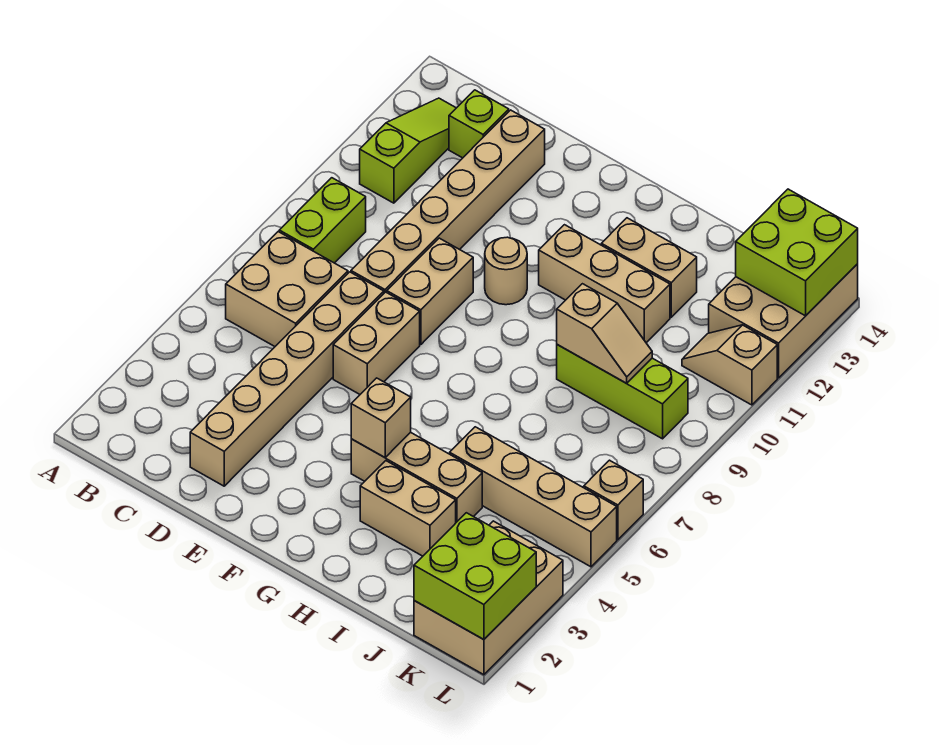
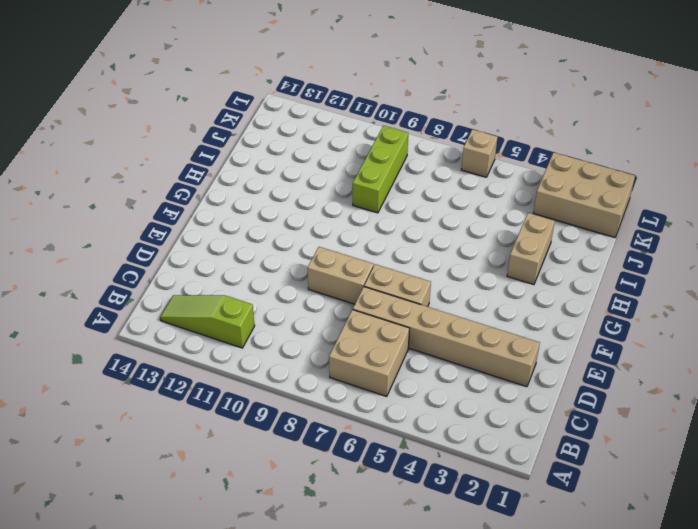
none -> lime brick B8:B9 level 1
none -> lime brick C13 level 1
none -> tan brick D8:D13 level 1

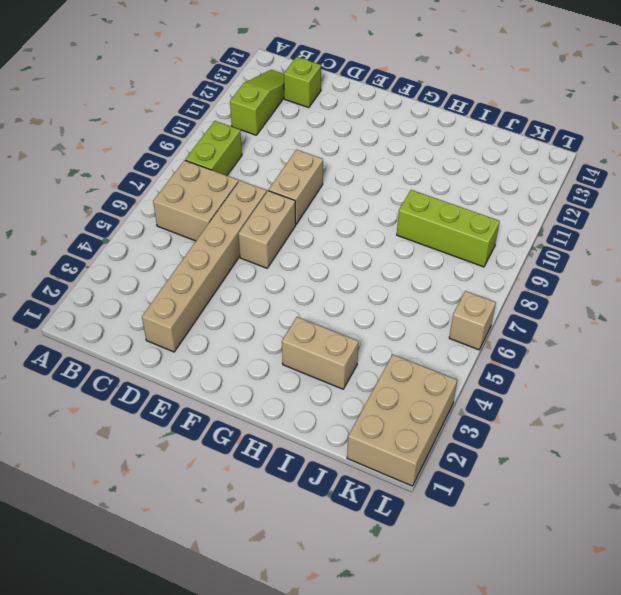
none -> tan brick D8:D13 level 1
none -> tan round brick F10 level 1
none -> tan brick G4:I4 level 1

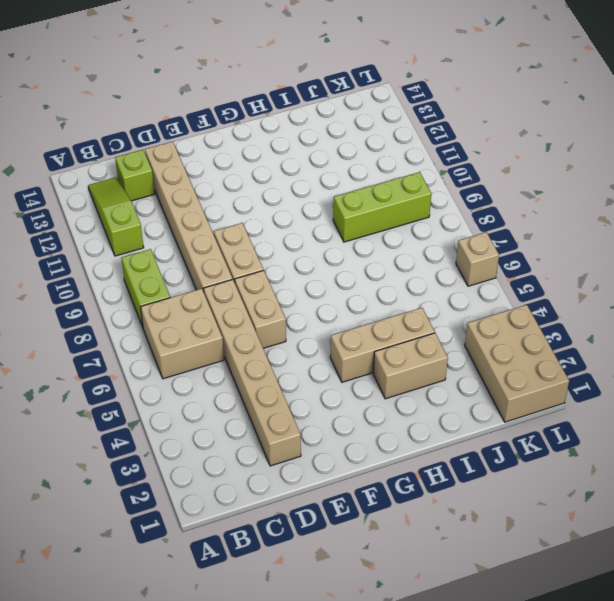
none -> tan round brick F10 level 1
none -> tan brick G11:I11 level 1
none -> tan brick H12:I12 level 1

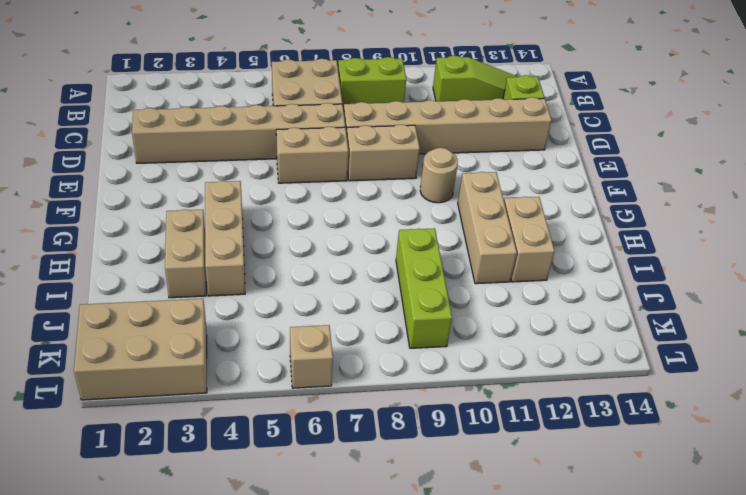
none -> tan brick I5:L5 level 1
none -> tan slope K11:L11 level 1 top L
none -> tan brick K12:L14 level 1

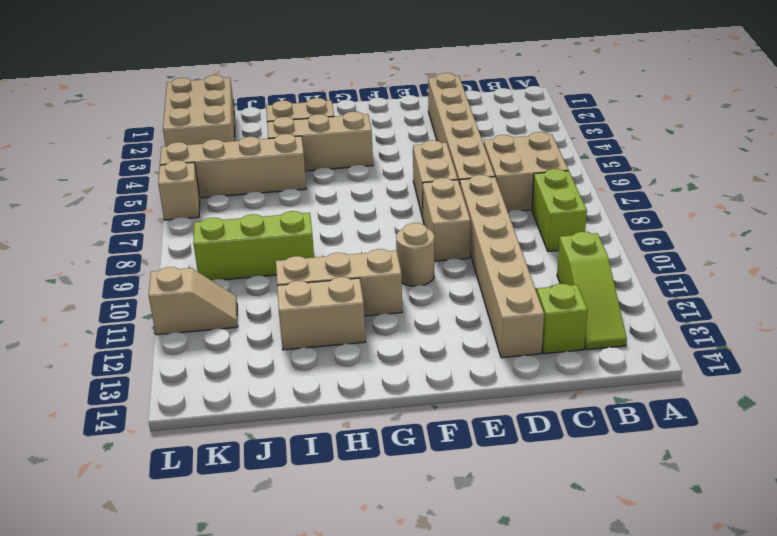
none -> tan brick K12:L14 level 1
none -> tan brick G4 level 2
none -> tan slope I9:J9 level 2 top I

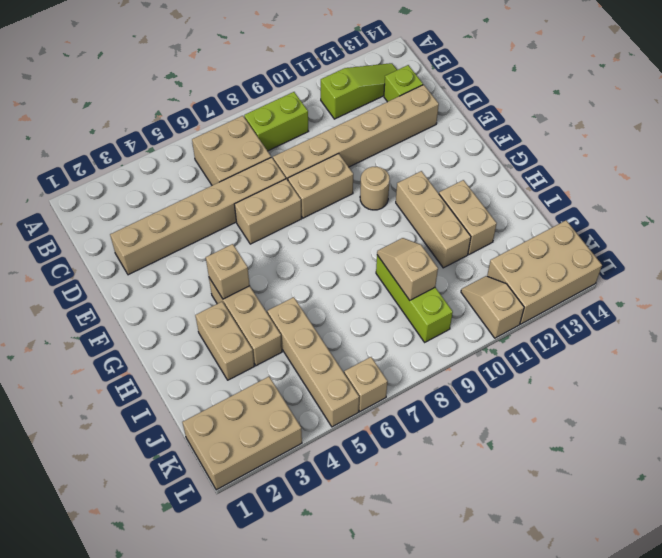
tan slope I9:J9 level 2 top J -> tan slope I9:J9 level 2 top I
none -> lime brick K1:L2 level 2
none -> lime brick K13:L14 level 2

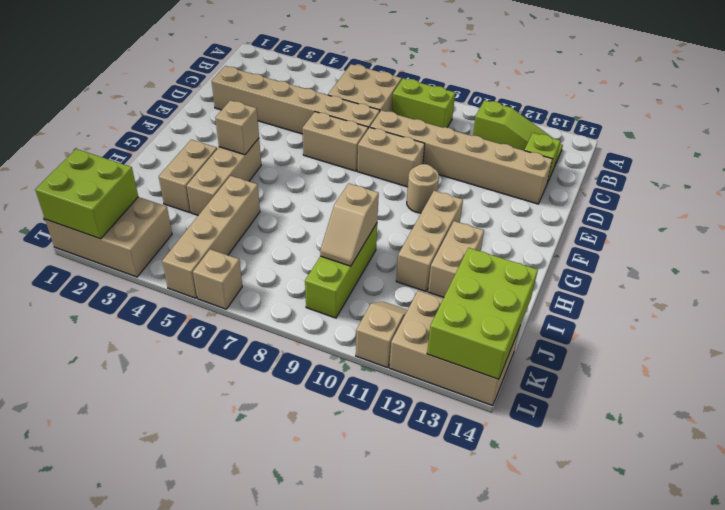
lime brick J13:L14 level 2 -> lime brick K13:L14 level 2

